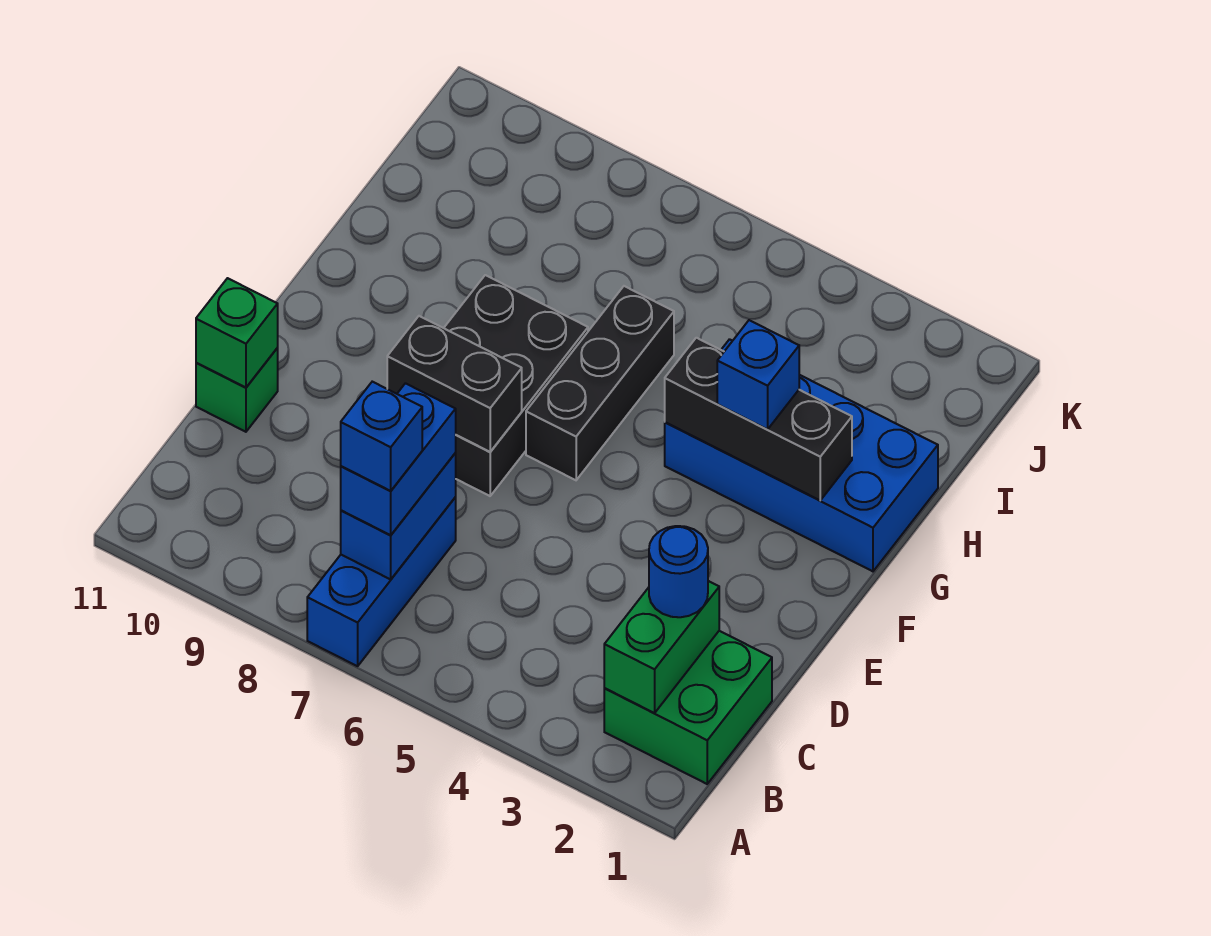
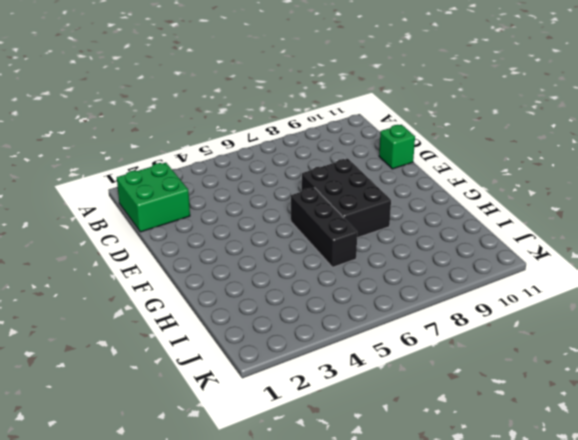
none -> blue brick A7:C7 level 1
none -> blue brick G1:H4 level 1
none -> green brick B2:C2 level 2

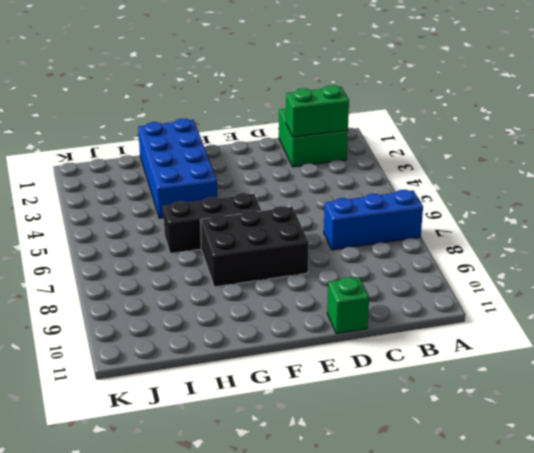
none -> blue brick B7:C7 level 2
none -> green brick D11 level 2
none -> black brick E7:E8 level 2

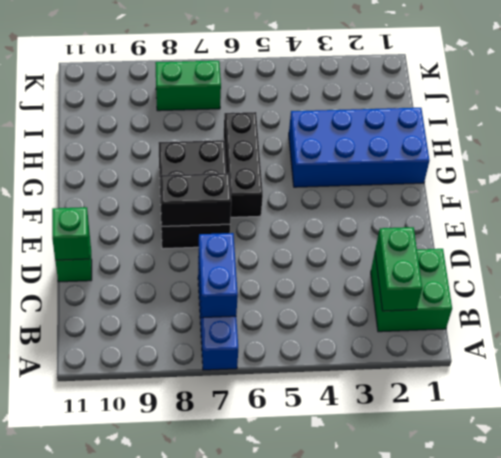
green brick J7:J8 level 1 -> none
none -> black brick G2:G4 level 2
none -> blue brick B7:C7 level 3
none -> blue round brick C2 level 3

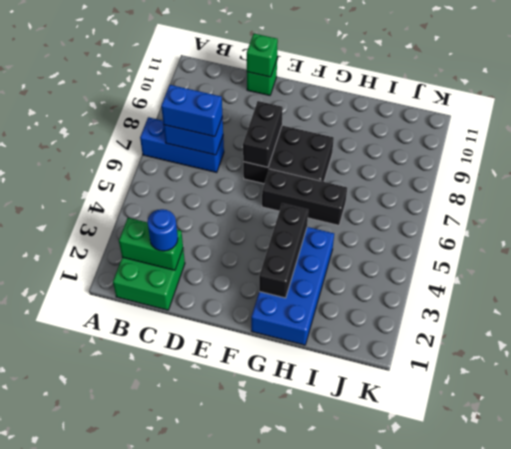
none -> blue brick G3 level 3
none -> blue brick B7 level 4

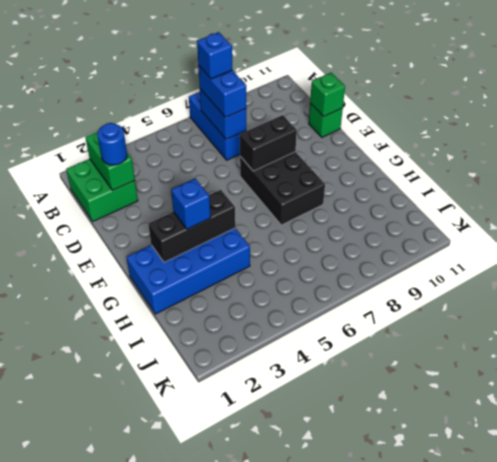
none -> black brick F6:H6 level 1

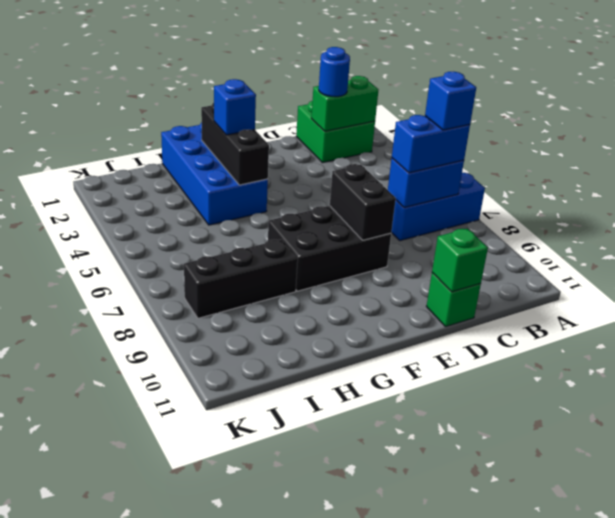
black brick H8:J8 level 1 -> black brick F6:H6 level 1

